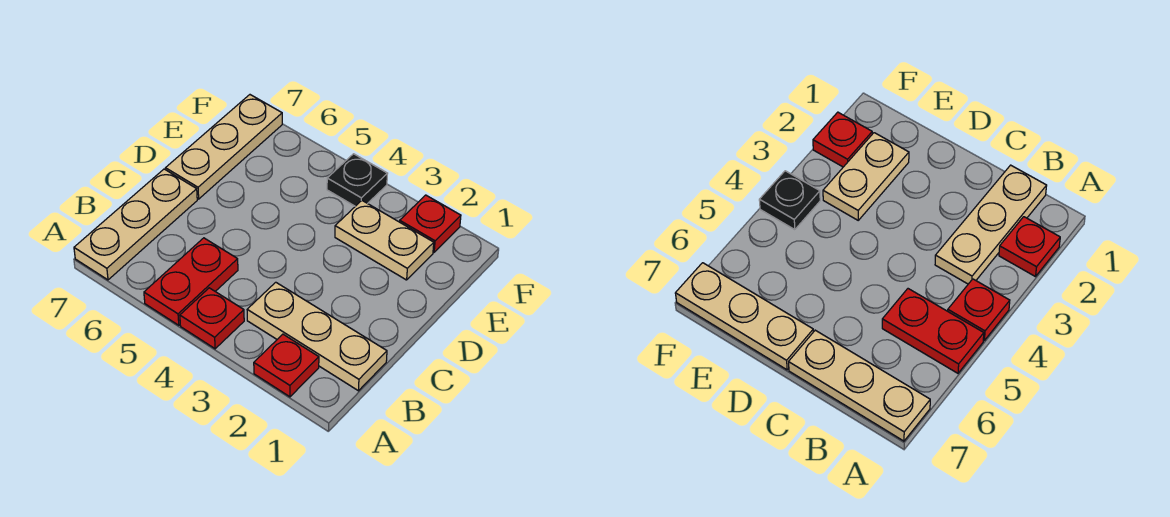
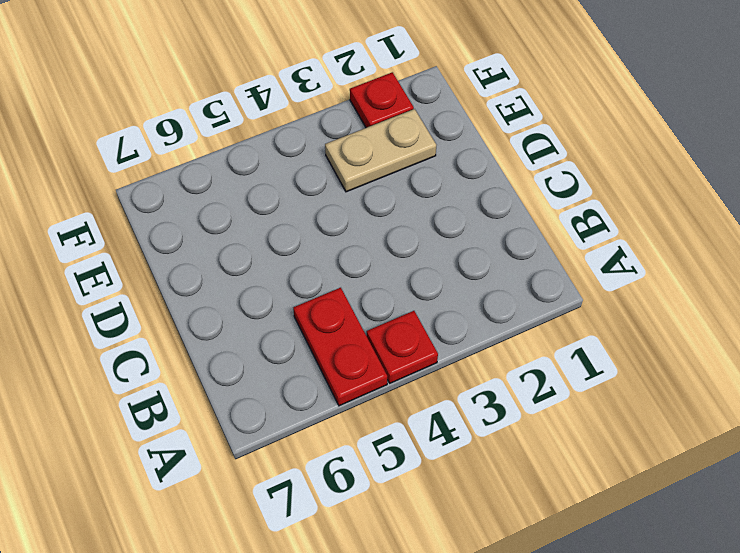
none -> red plate A2 level 1
none -> tan plate A7:C7 level 1

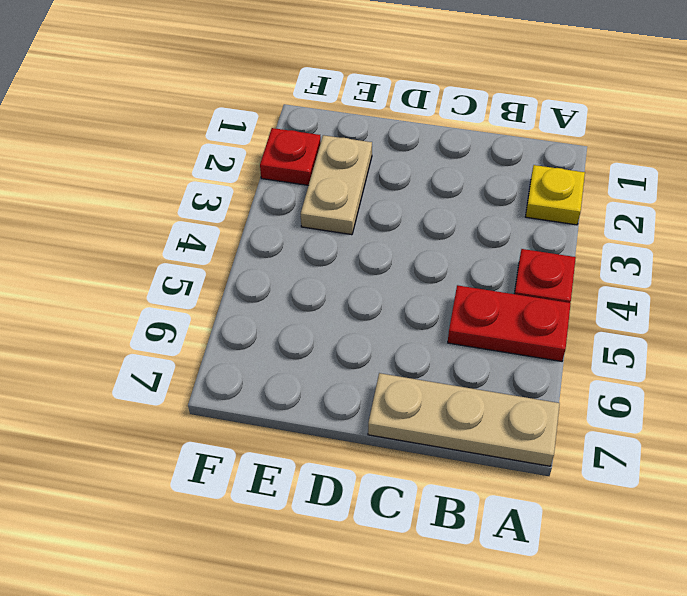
yellow plate A2 level 1 -> red plate A2 level 1
none -> tan plate B1:B3 level 1
none -> tan plate D7:F7 level 1

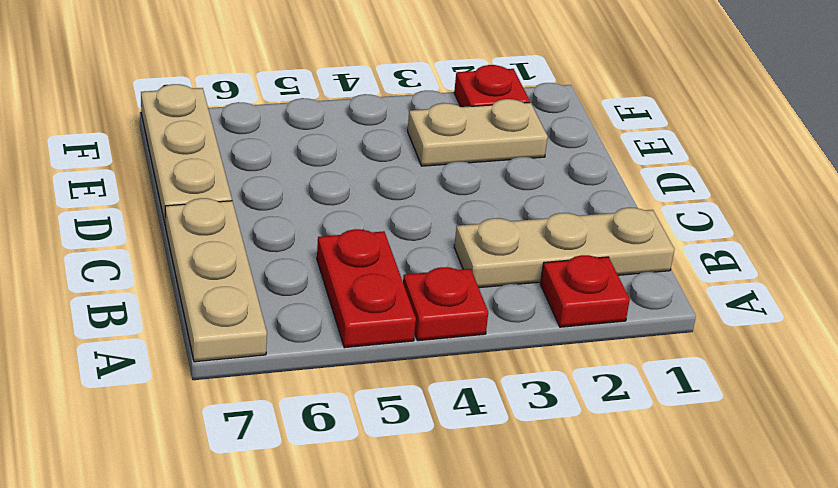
none -> black plate F4 level 1

